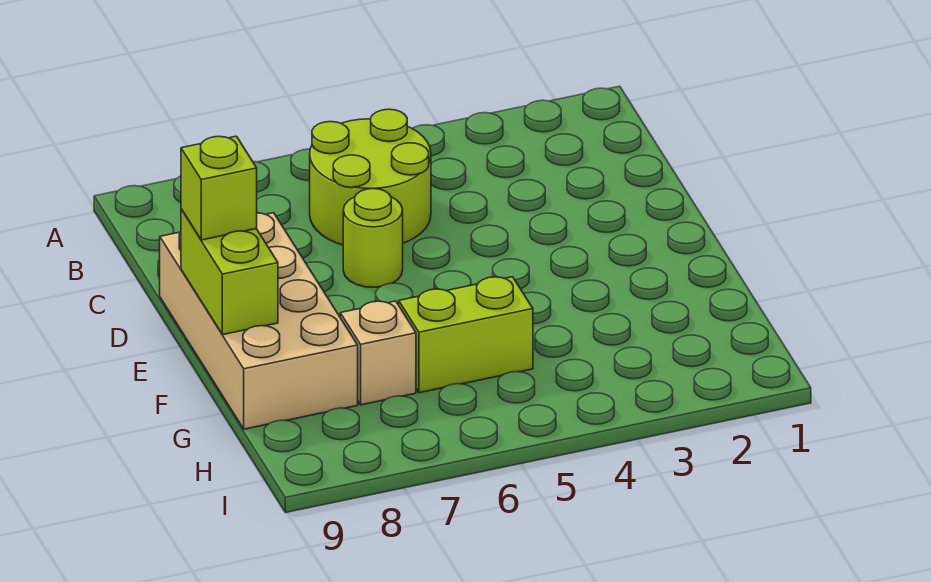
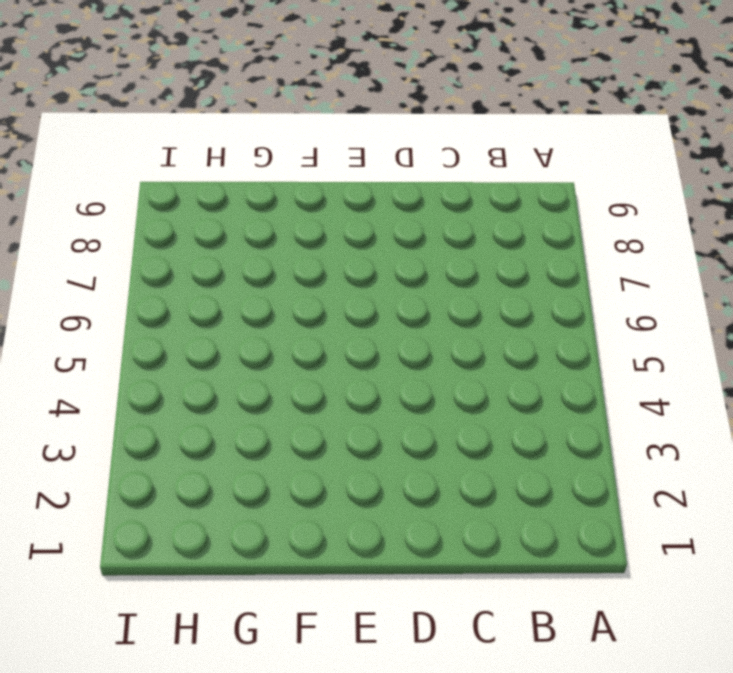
none -> lime round brick B5:C6 level 1
none -> lime round brick D6 level 1

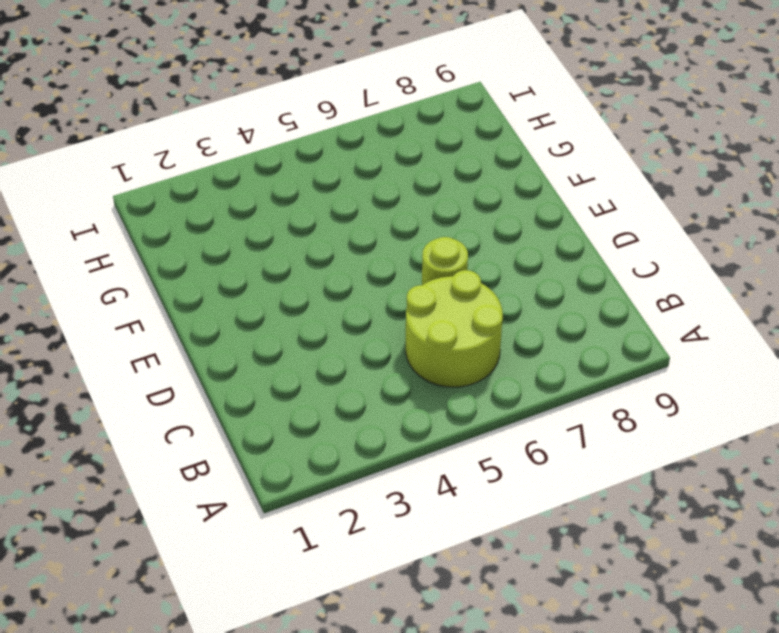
none -> tan brick D8:G9 level 1
none -> lime brick G5:G6 level 1

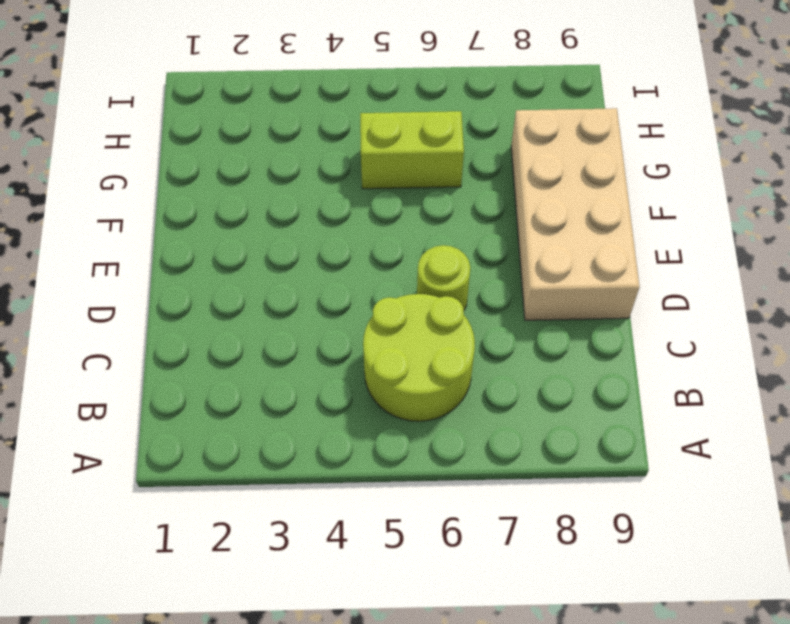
none -> tan brick G7 level 1
none -> lime brick E9:F9 level 2

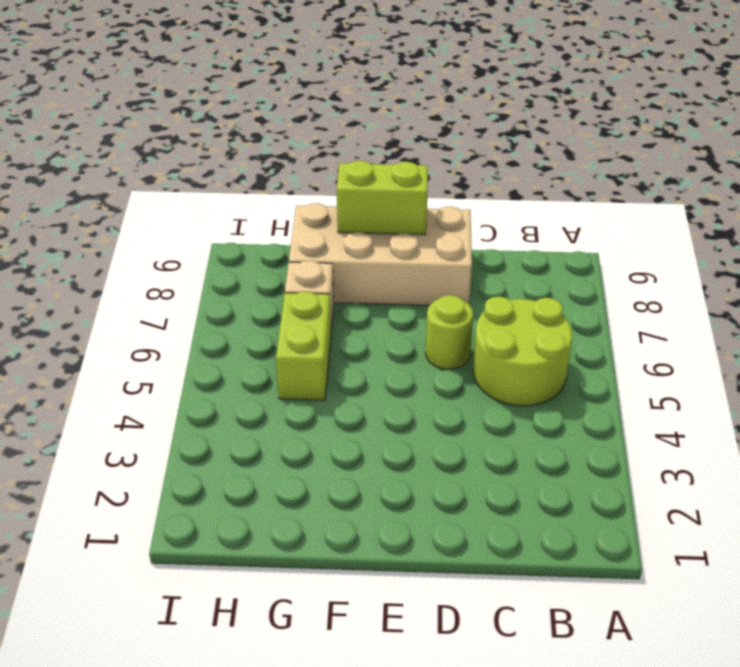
none -> lime brick E9 level 3

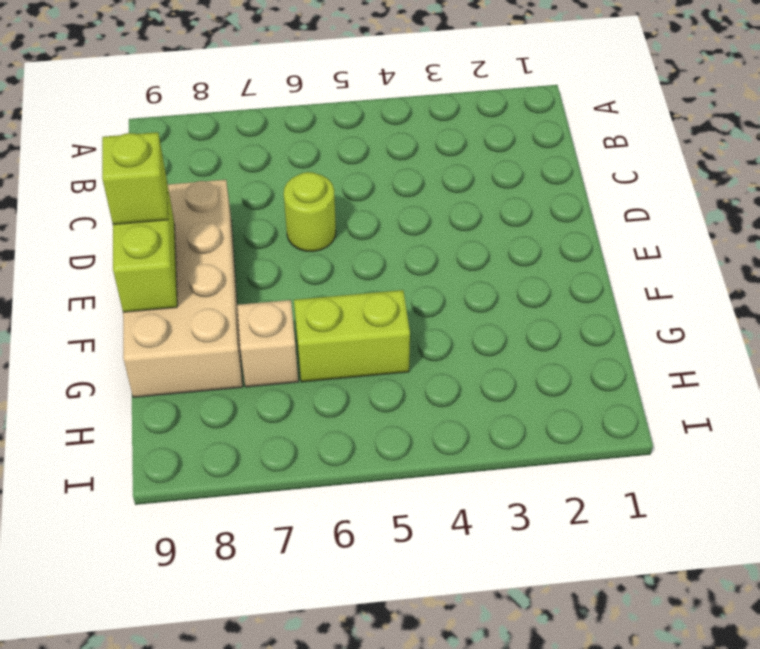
none -> lime round brick B5:C6 level 1

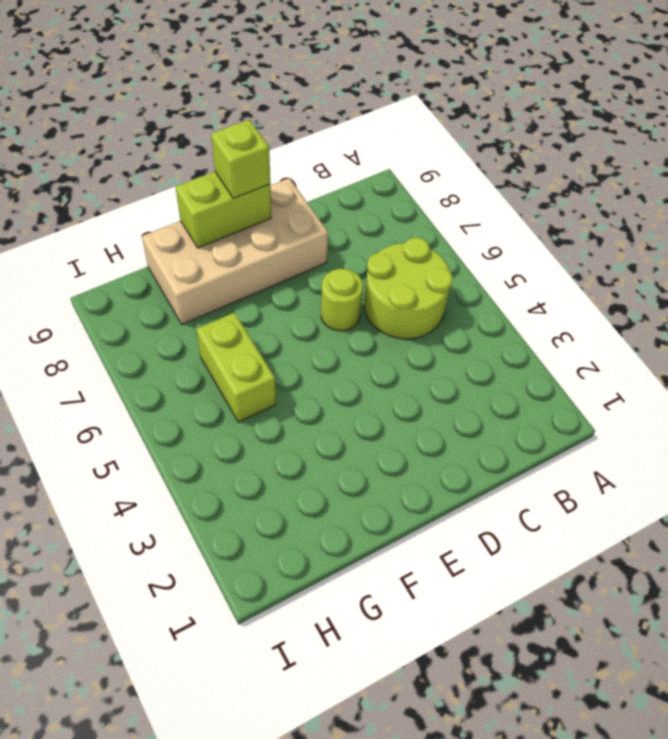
none -> tan brick G7 level 1

